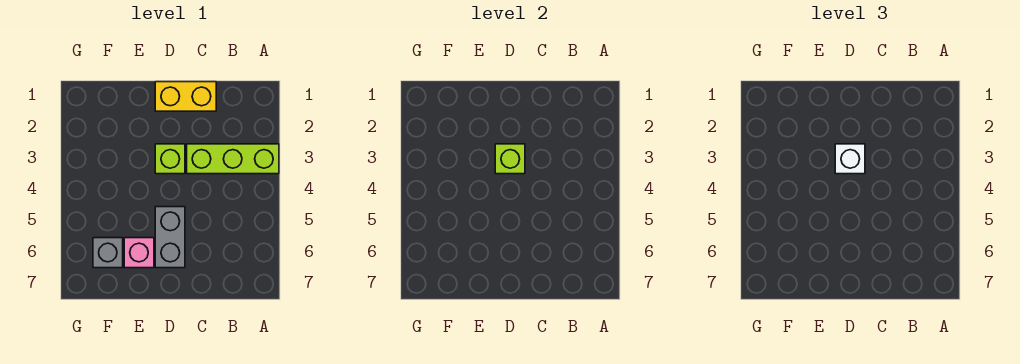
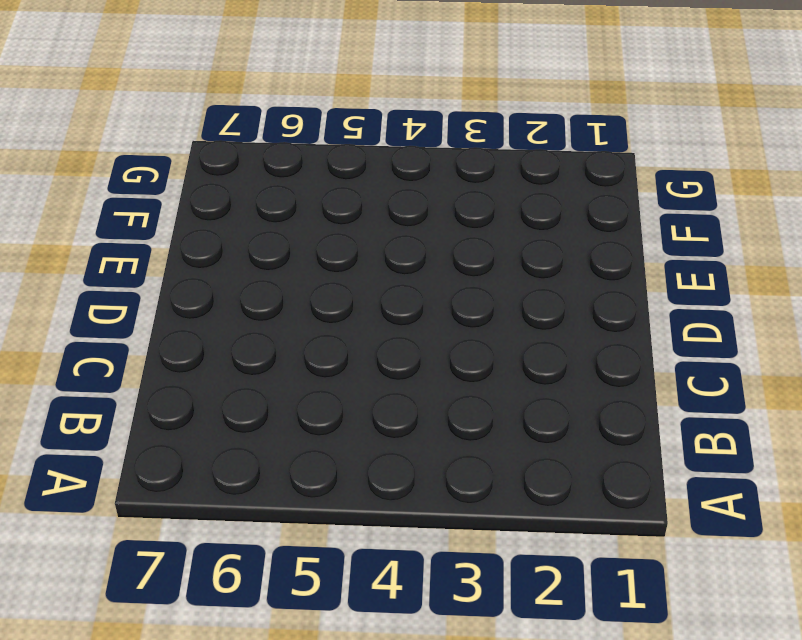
none -> lime brick A3:C3 level 1
none -> yellow brick C1:D1 level 1

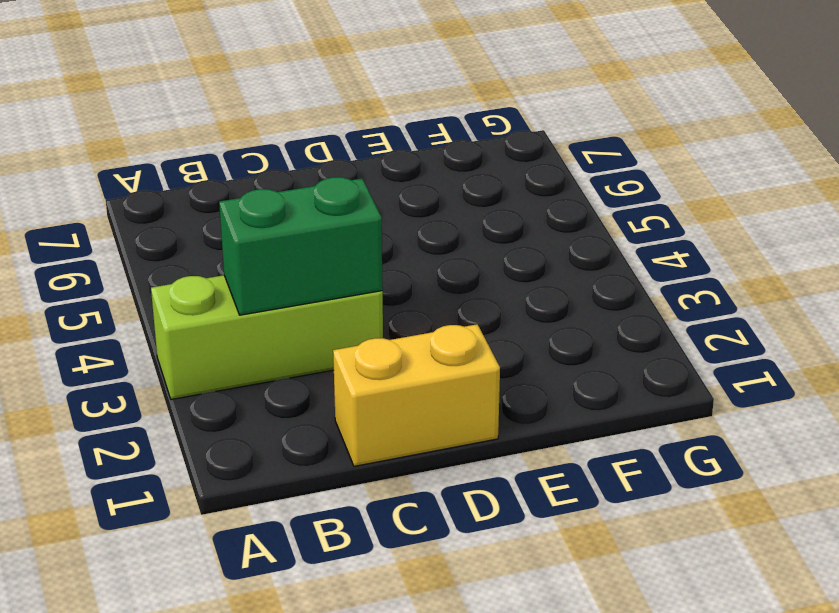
green brick B3:C3 level 2 -> none
none -> lime brick D3 level 1
none -> grey brick D5:D6 level 1

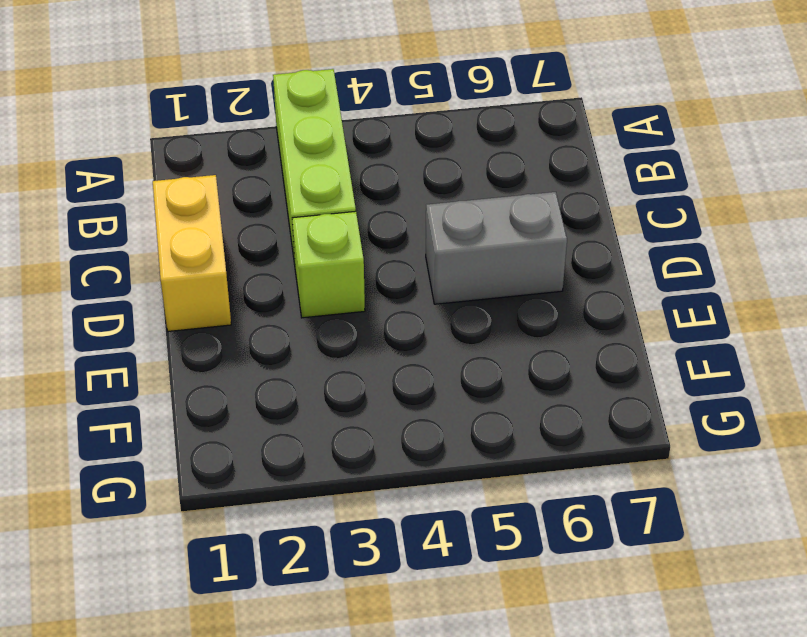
none -> pink brick E6 level 1
none -> grey brick F6 level 1

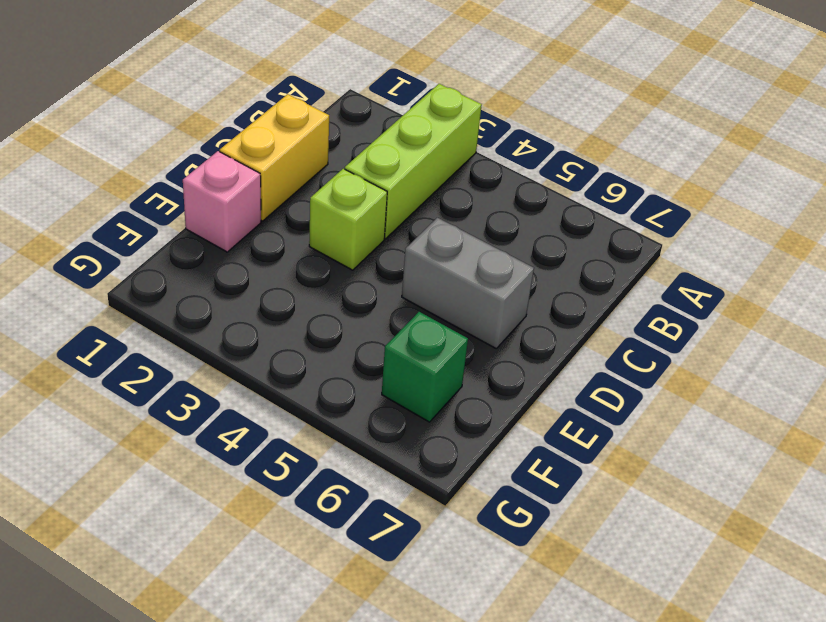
pink brick E1 level 1 -> pink brick E6 level 1
green brick F6 level 1 -> grey brick F6 level 1
none -> lime brick D3 level 2
none -> white brick D3 level 3

